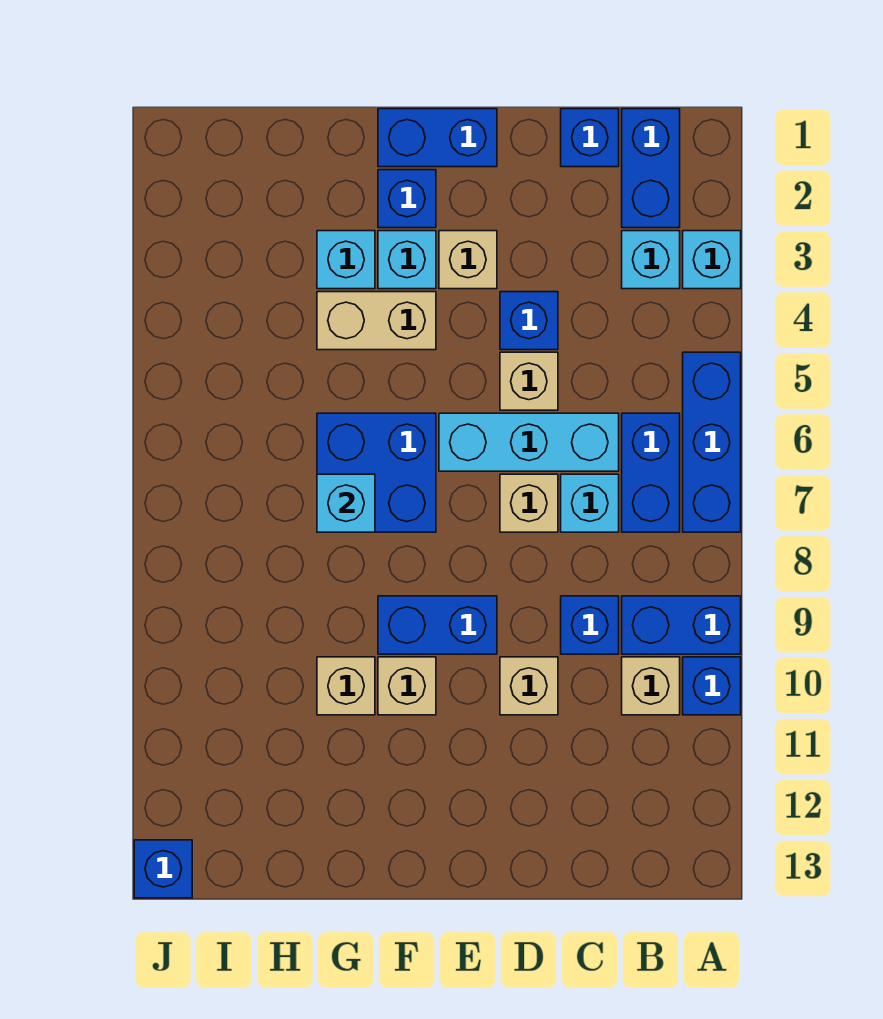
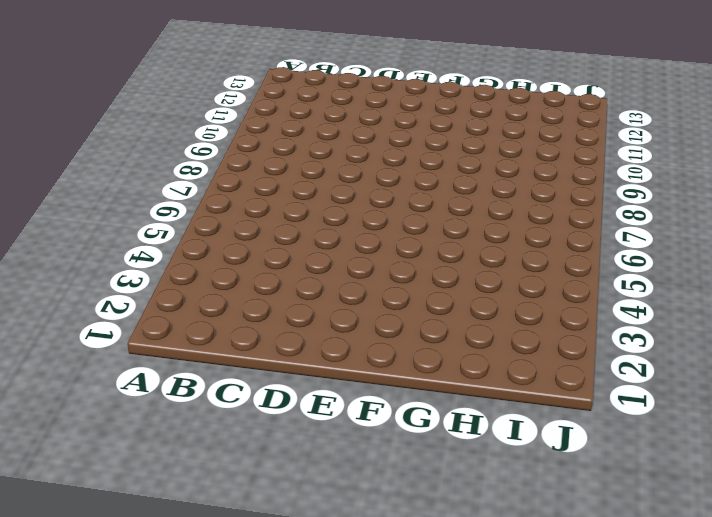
none -> cyan brick A3 level 1
none -> blue brick A5:A7 level 1
none -> blue brick A9:B9 level 1

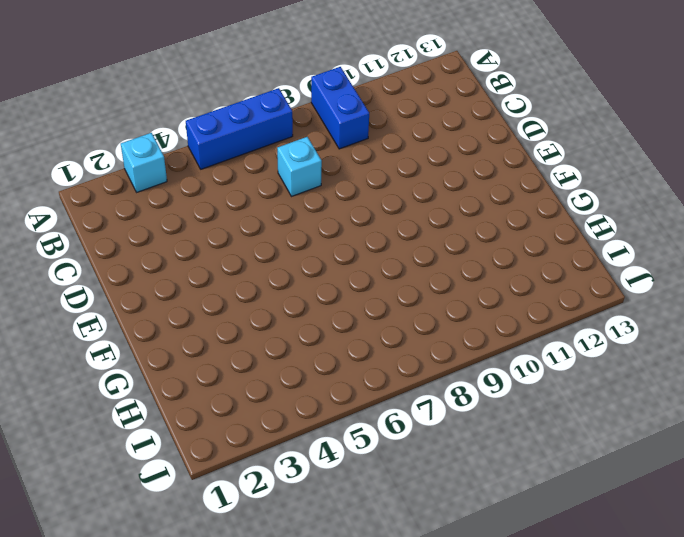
none -> blue brick A10 level 1
none -> blue brick B1:B2 level 1
none -> cyan brick B3 level 1

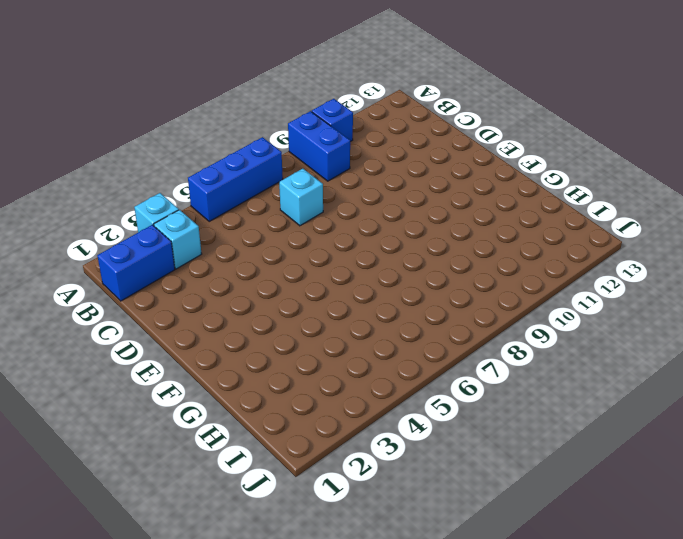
none -> blue brick B6:B7 level 1
none -> tan brick B10 level 1
none -> blue brick C1 level 1

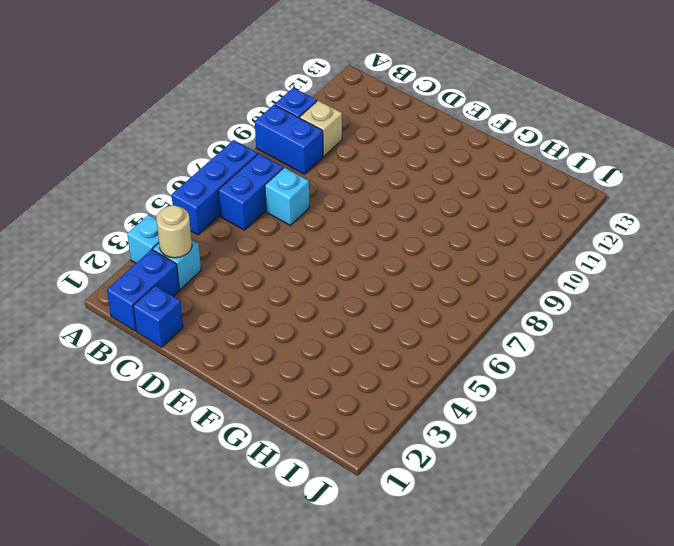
tan round brick B3 level 2 -> none
none -> cyan brick C6:E6 level 1
none -> blue brick C9 level 1
none -> blue brick D4 level 1

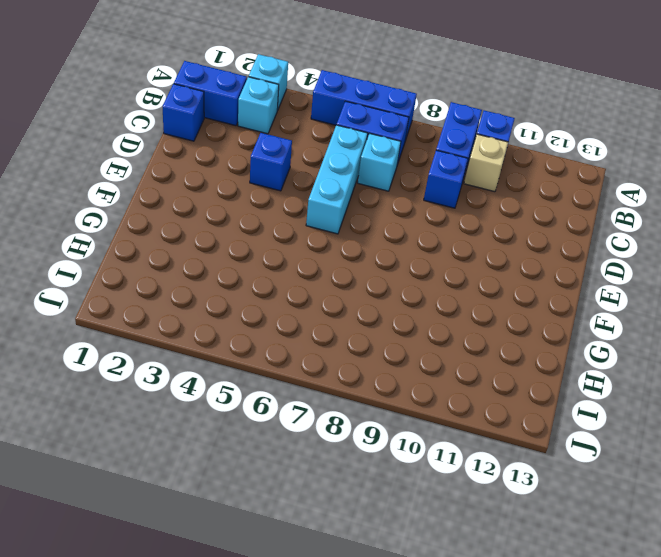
none -> tan brick D5 level 1
none -> tan brick D7 level 1
none -> tan brick D10 level 1

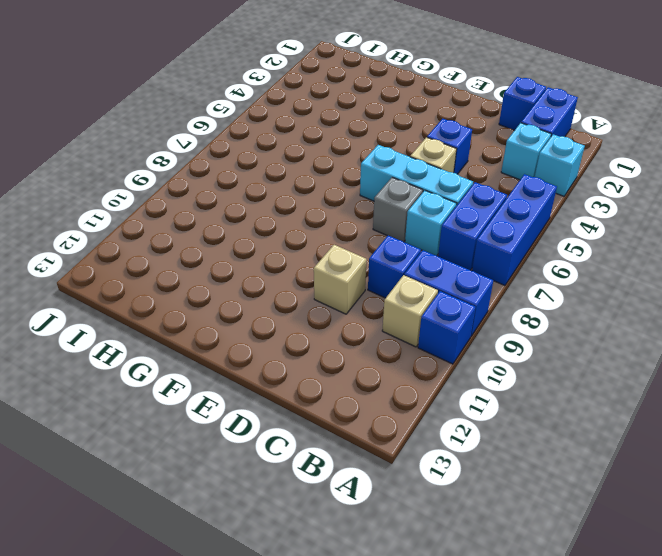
grey brick D7 level 1 -> tan brick D7 level 1
none -> blue brick E1:F1 level 1
none -> tan brick E3 level 1
none -> blue brick E9:F9 level 1

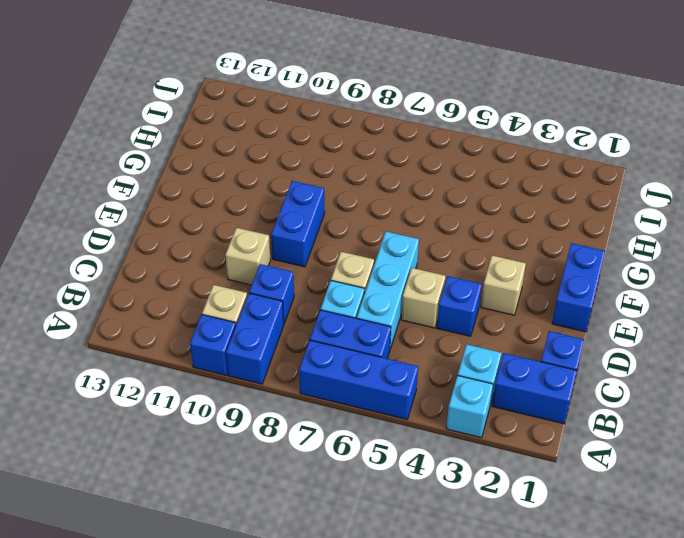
none -> blue brick F2 level 1
none -> cyan brick F3 level 1
none -> tan brick F4:G4 level 1

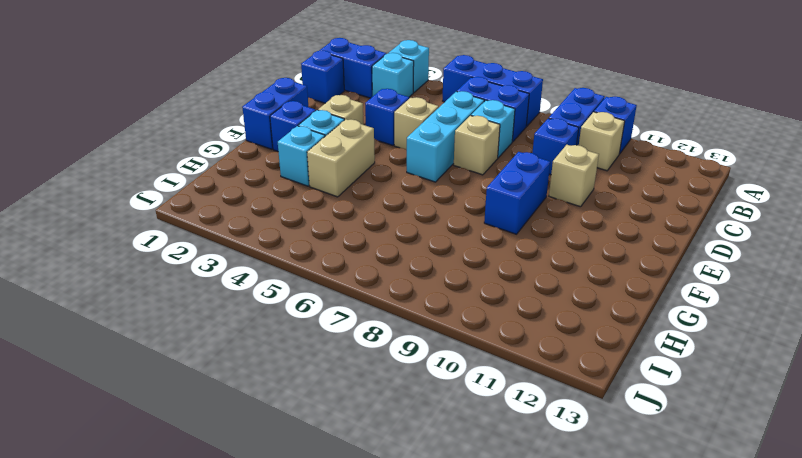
none -> blue brick F6:G7 level 1
none -> tan brick F10 level 1
none -> tan brick G10 level 1

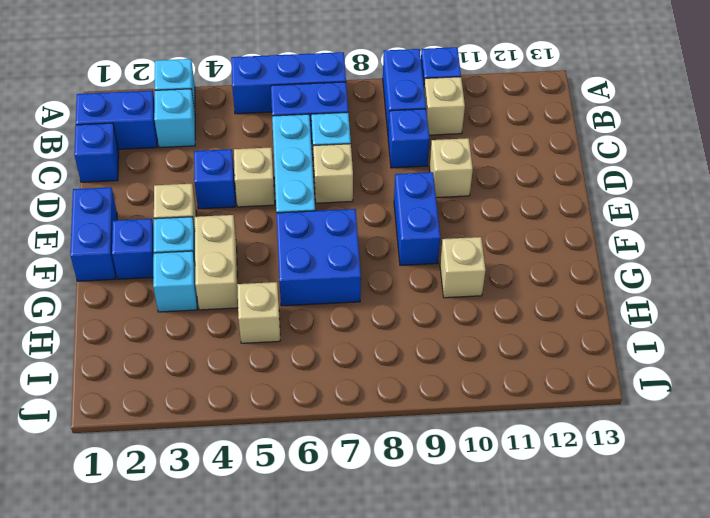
tan brick H5 level 1 -> tan brick F10 level 1
none -> blue brick J13 level 1
none -> cyan brick G7 level 2

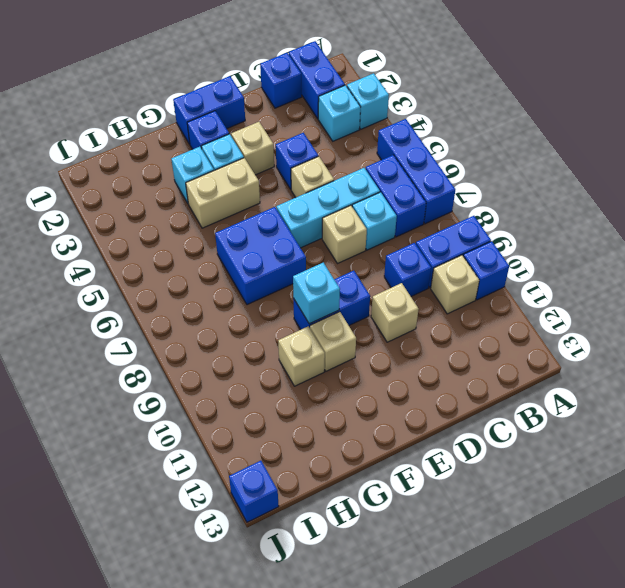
cyan brick F9 level 2 -> cyan brick G7 level 2

